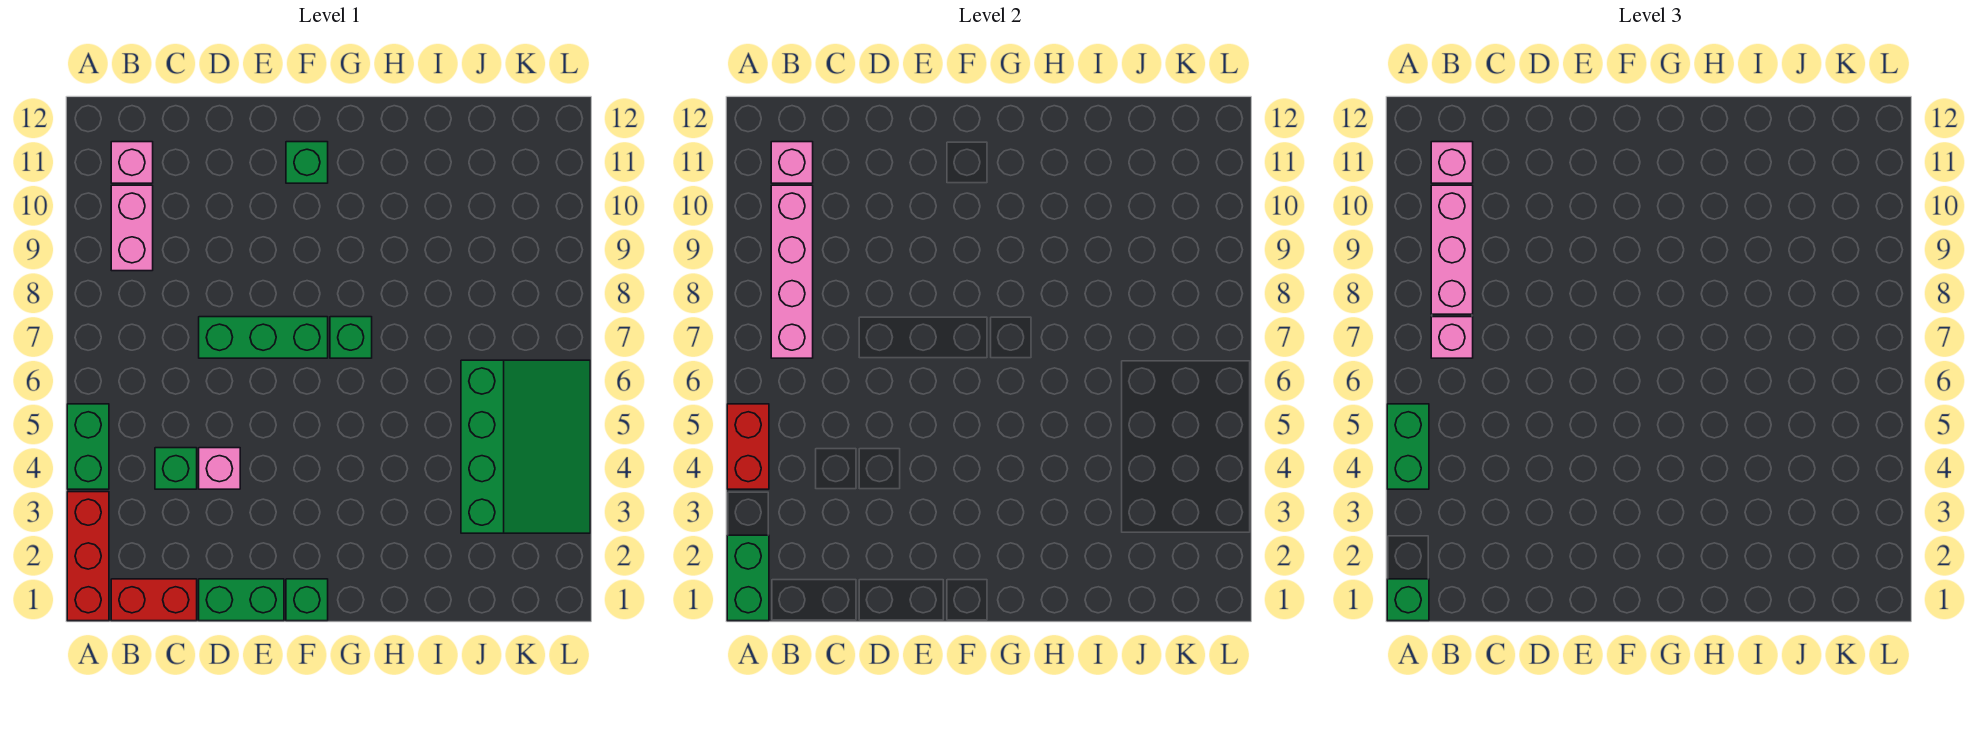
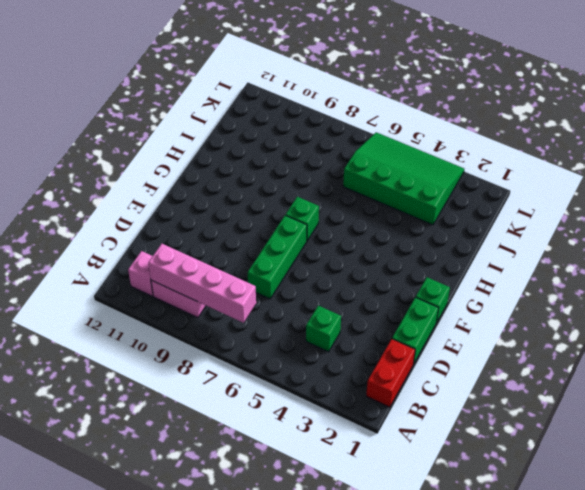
none -> red brick A1:A3 level 1
none -> green brick A4:A5 level 1
none -> pink brick D4 level 1

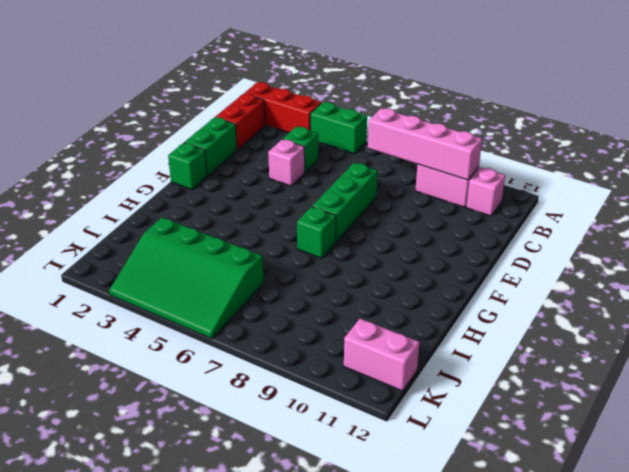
pink brick K11:K12 level 1 -> none
none -> green brick F11 level 1
none -> green brick A1:A2 level 2
none -> red brick A4:A5 level 2

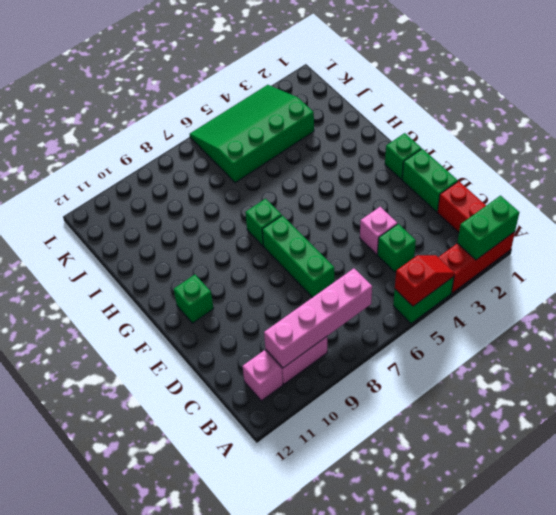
red slope A4:A5 level 2 top 5 -> red brick A4:A5 level 2
none -> pink brick B11 level 2
none -> green brick A1 level 3
none -> green brick A4:A5 level 3

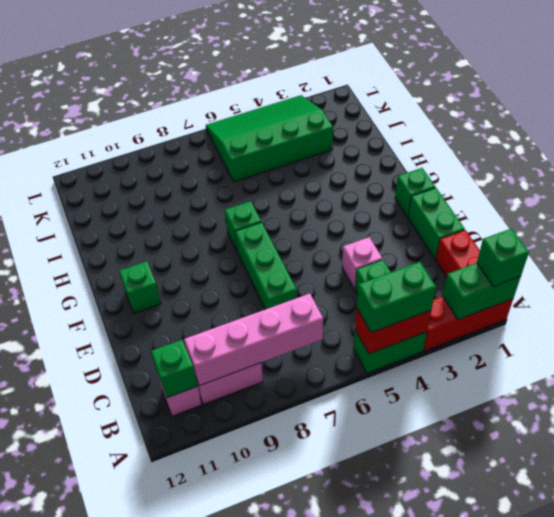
green brick B11 level 2 -> pink brick B11 level 2
none -> pink brick B7 level 3
none -> pink brick B8:B10 level 3
none -> pink brick B11 level 3

